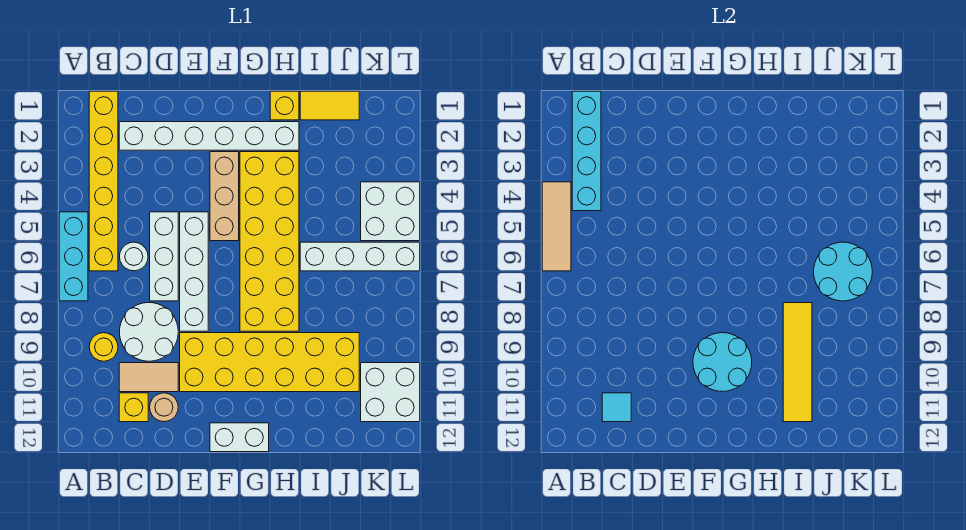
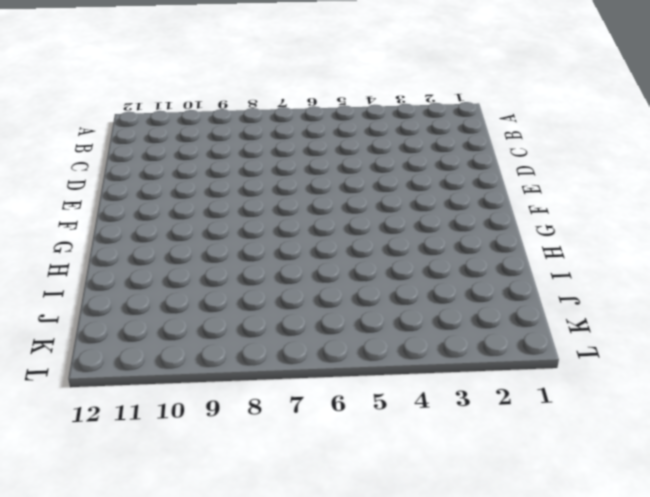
none -> cyan brick A5:A7 level 1
none -> yellow brick B1:B6 level 1
none -> yellow round brick B9 level 1

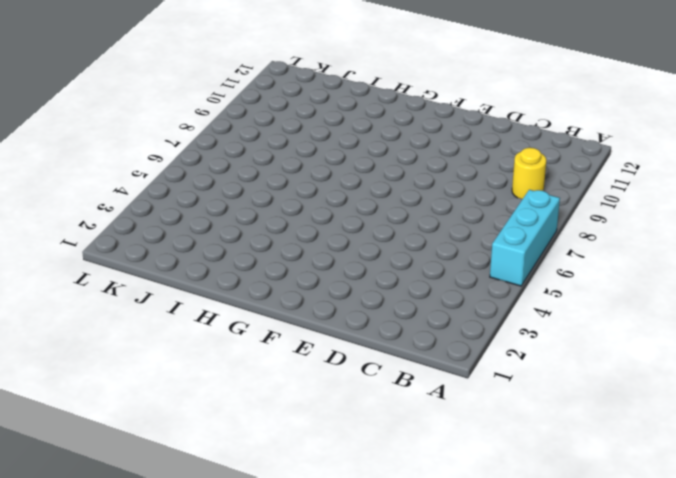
none -> yellow brick B1:B6 level 1
none -> white brick C2:H2 level 1
none -> white round brick C6 level 1

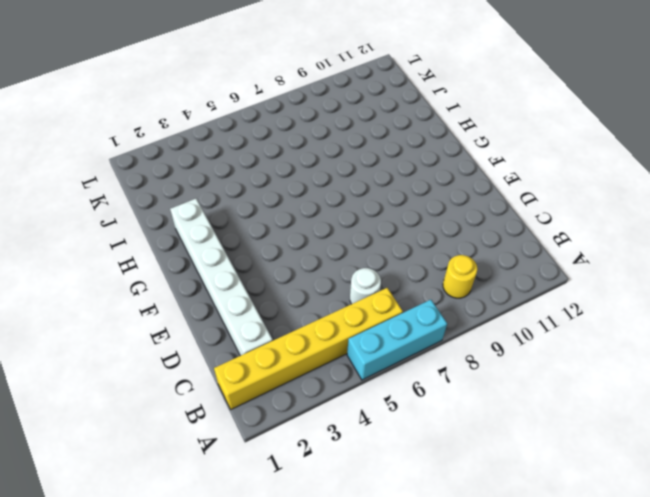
none -> white round brick C8:D9 level 1
none -> tan tile C10:D10 level 1
none -> yellow brick C11 level 1

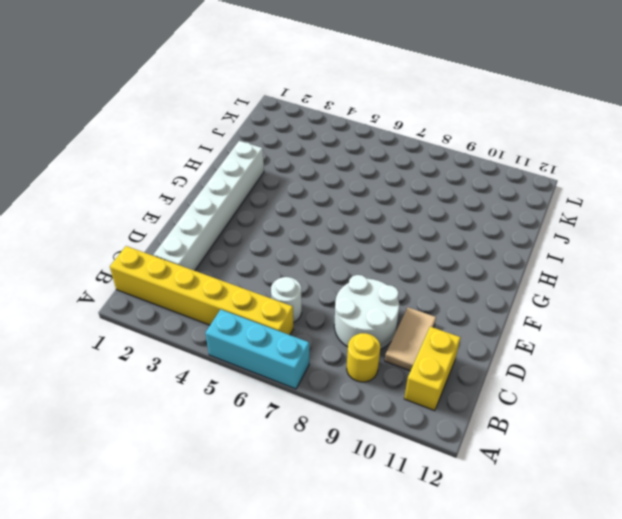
yellow brick B11:C11 level 1 -> yellow brick C11 level 1
none -> white brick D5:D7 level 1
none -> tan round brick D11 level 1
none -> white brick E5:E8 level 1

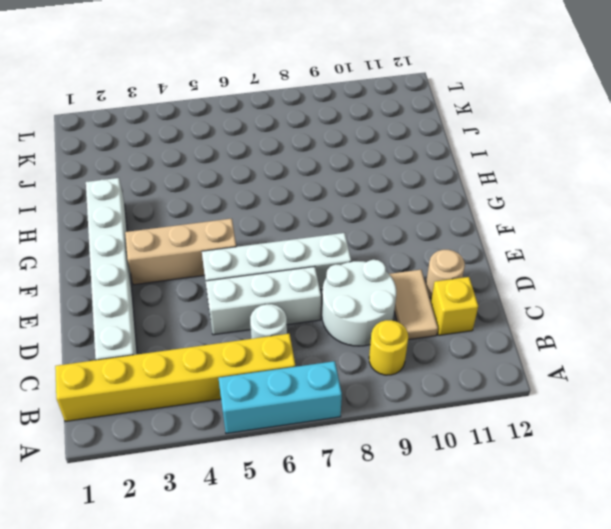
none -> yellow brick E9:J10 level 1
none -> white brick F12:G12 level 1
none -> yellow brick G3:H8 level 1

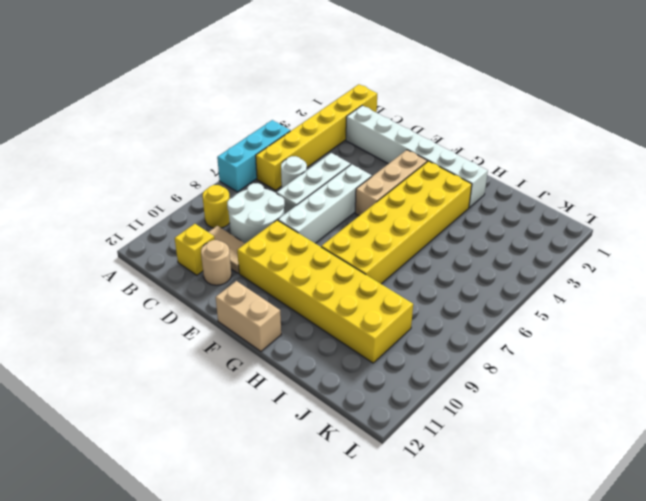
tan brick F12:G12 level 1 -> white brick F12:G12 level 1
none -> yellow brick H1 level 1
none -> yellow tile I1:J1 level 1
none -> white brick I6:L6 level 1

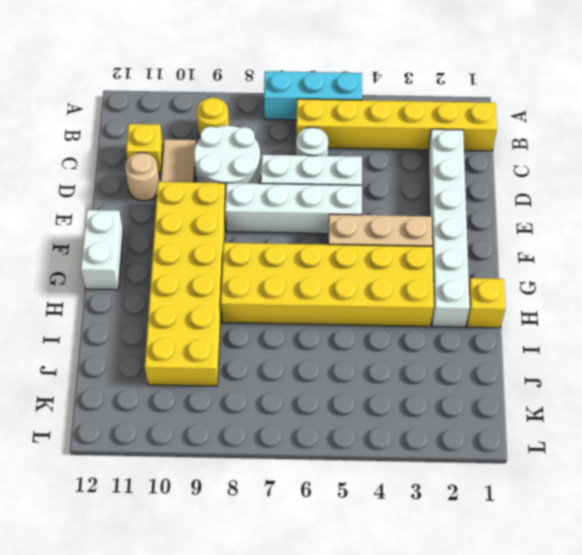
none -> yellow tile I1:J1 level 1
none -> white brick I6:L6 level 1
none -> white brick K4:L5 level 1

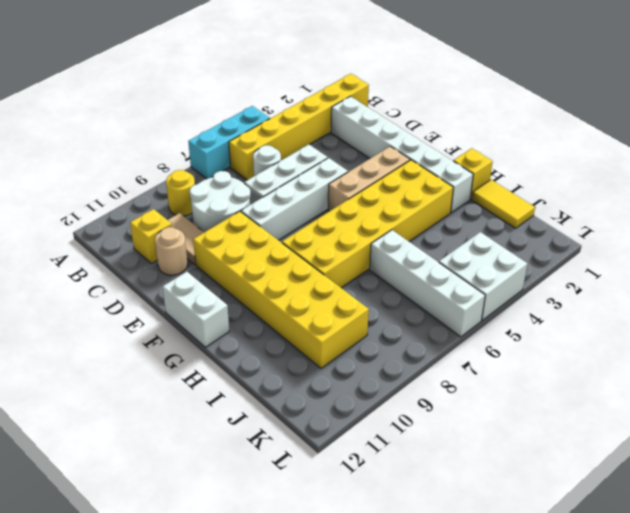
none -> white brick K10:L11 level 1
none -> tan tile A4:A6 level 2
none -> cyan brick B1:B4 level 2

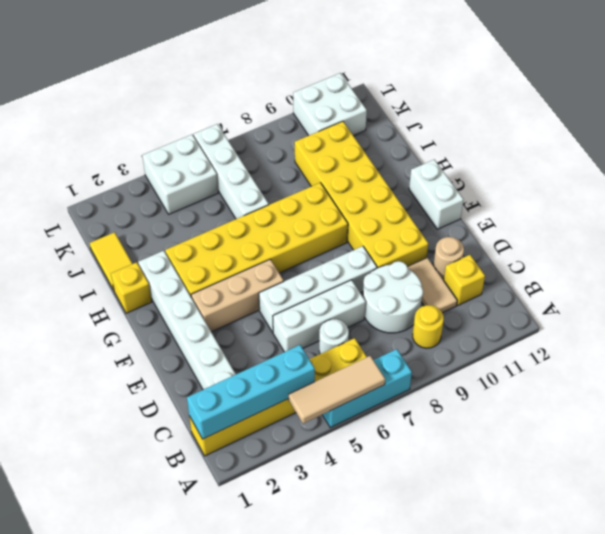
none -> cyan tile C11 level 2
none -> cyan round brick F9:G10 level 2
none -> yellow tile I8:I11 level 2

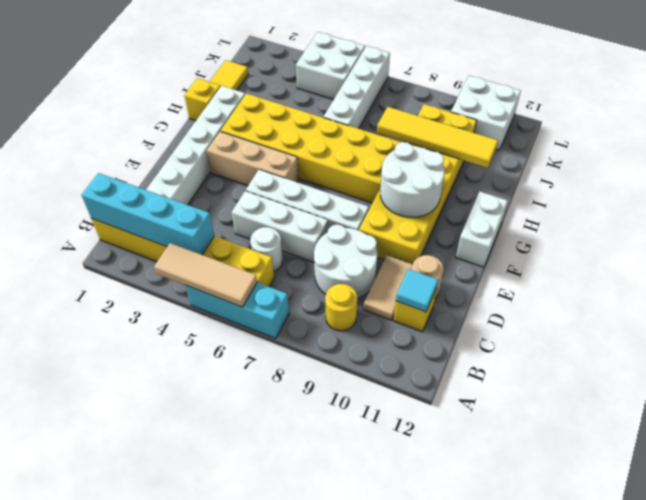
white round brick F9:G10 level 2 -> cyan round brick F9:G10 level 2
none -> cyan round brick J6:K7 level 2

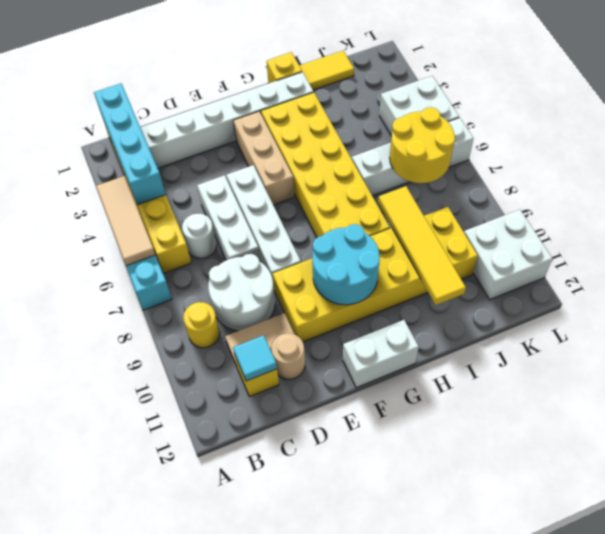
yellow round brick J6:K7 level 2 -> cyan round brick J6:K7 level 2

